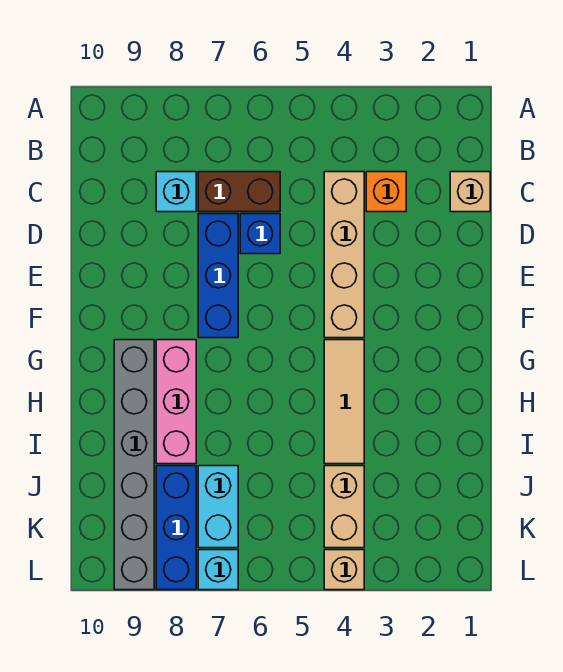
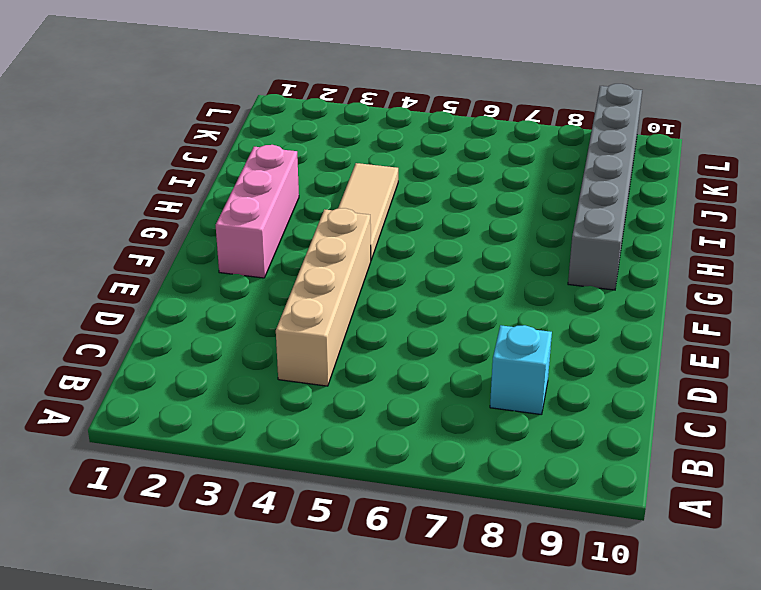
pink brick F2:H2 level 1 -> pink brick G8:I8 level 1
none -> tan brick C1 level 1
none -> orange brick C3 level 1
none -> brown brick C6:C7 level 1

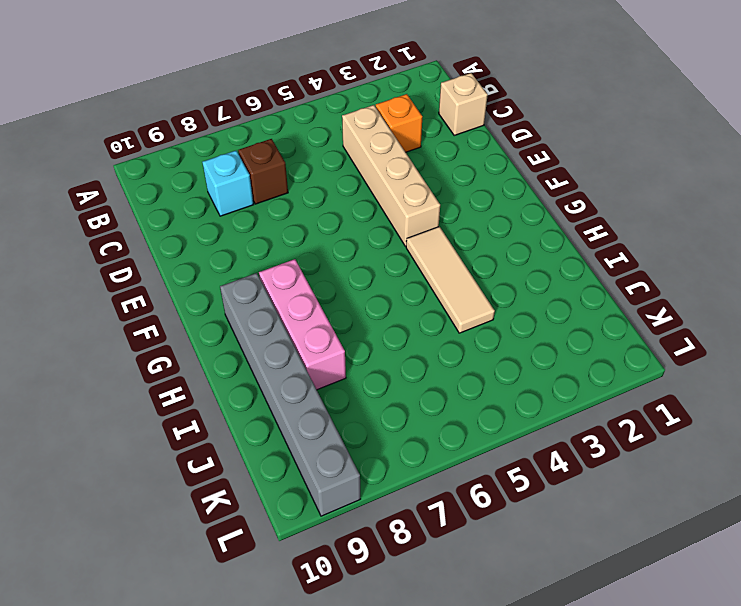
brown brick C7 level 1 -> brown brick C6:C7 level 1
none -> blue brick D6 level 1
none -> blue brick D7:F7 level 1
none -> tan brick J4:K4 level 1

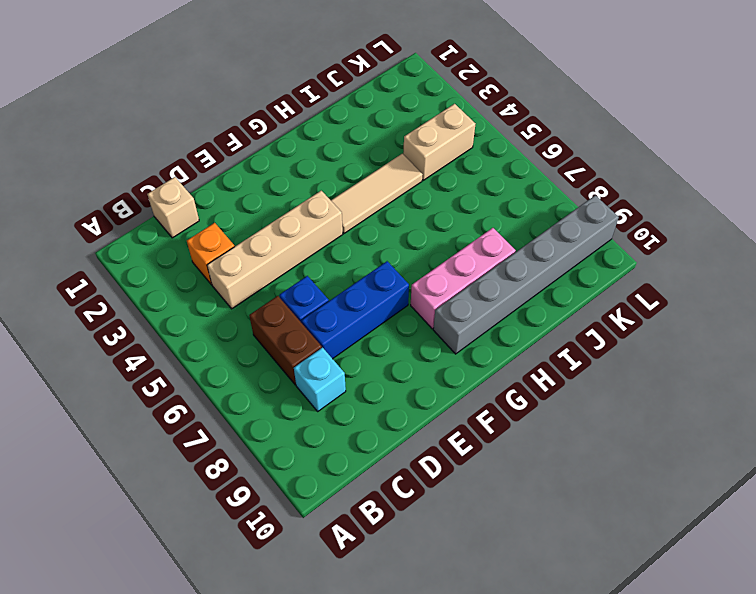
none -> cyan brick J7:K7 level 1
none -> blue brick J8:L8 level 1
none -> tan brick L4 level 1

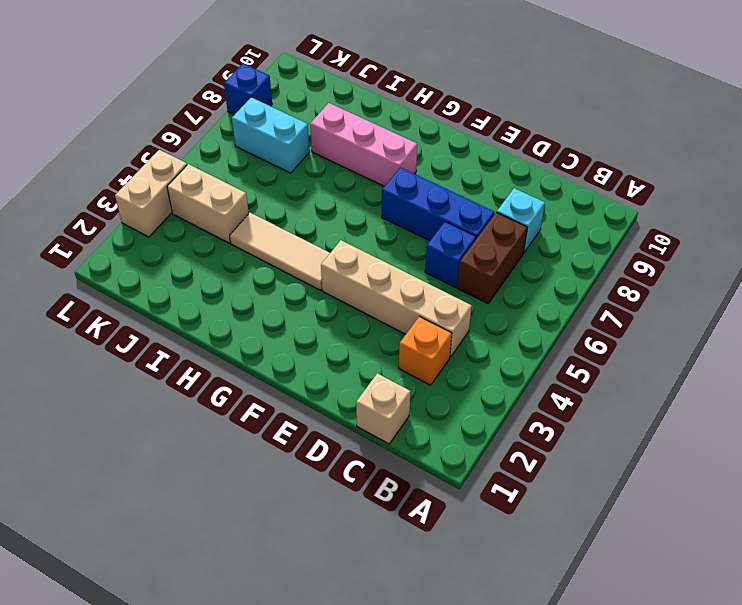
tan brick L3:L4 level 1 -> tan brick L4 level 1
blue brick L8 level 1 -> blue brick J8:L8 level 1
none -> grey brick G9:L9 level 1
none -> cyan brick L7 level 1

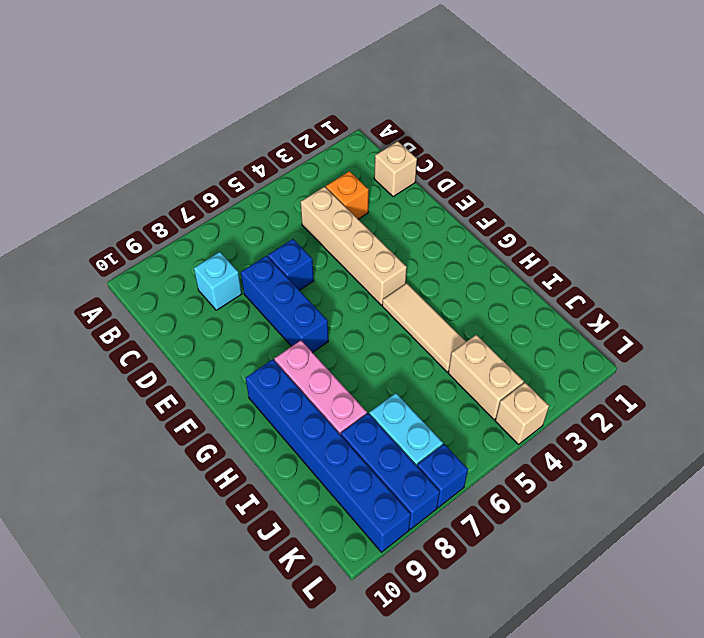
blue brick G9:L9 level 1 -> grey brick G9:L9 level 1
blue brick L7 level 1 -> cyan brick L7 level 1
none -> brown brick C6:C7 level 1

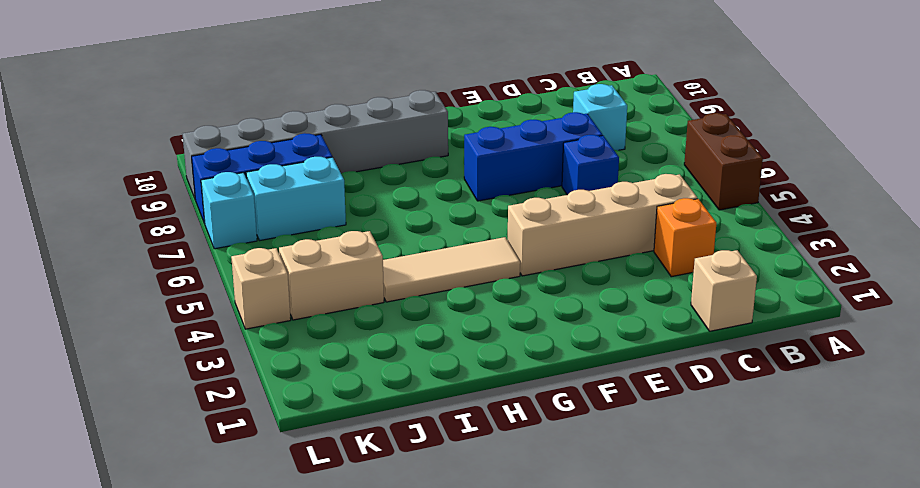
brown brick A5:A6 level 1 -> brown brick C6:C7 level 1
none -> pink brick G8:I8 level 1

